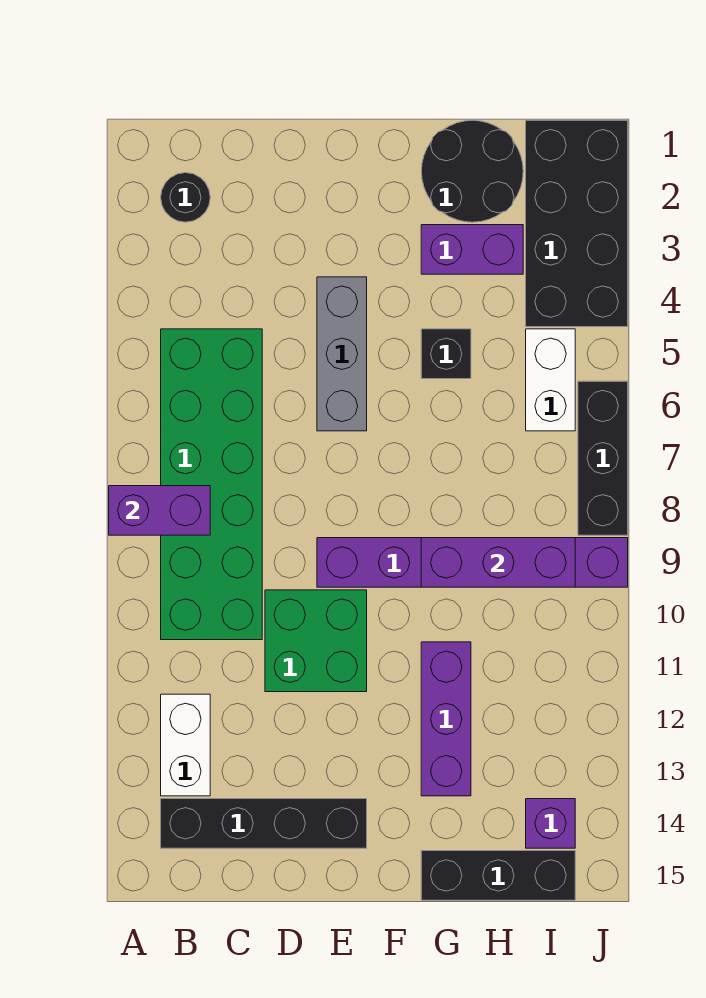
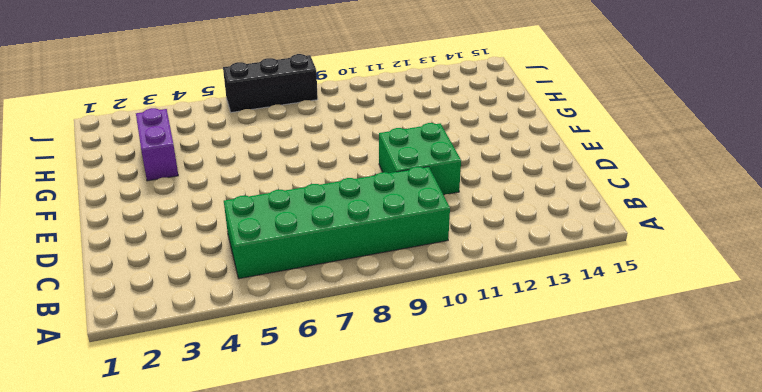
none -> black round brick B2 level 1
none -> white brick B12:B13 level 1
none -> black brick B14:E14 level 1

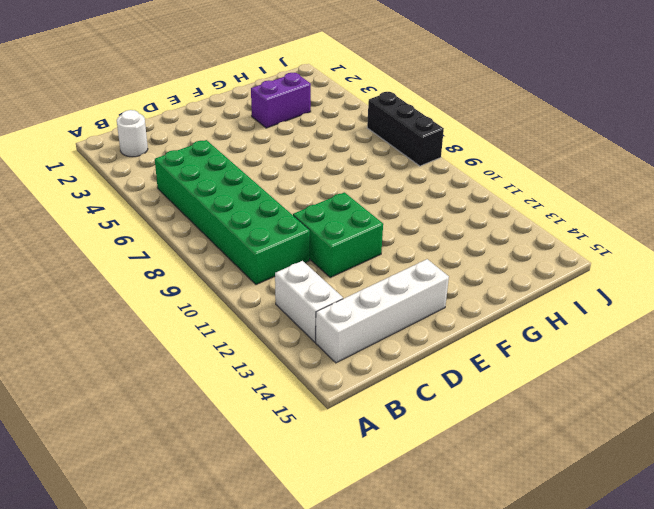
white round brick B2 level 1 -> black round brick B2 level 1
white brick B14:E14 level 1 -> black brick B14:E14 level 1
none -> grey brick E4:E6 level 1
none -> purple brick E9:J9 level 1
none -> black round brick G1:H2 level 1

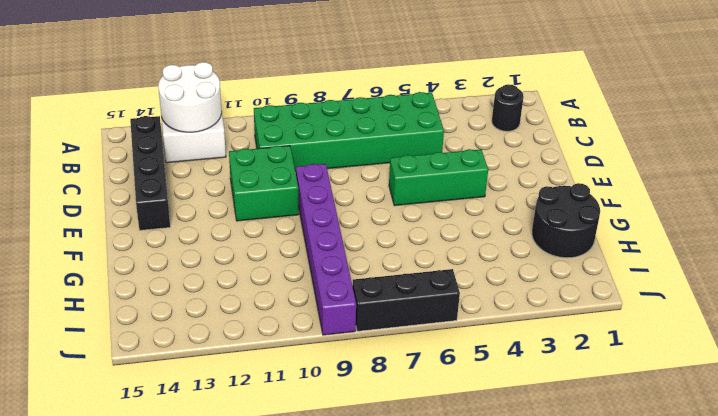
white round brick A12:B13 level 2 -> none
green brick E4:E6 level 1 -> grey brick E4:E6 level 1
none -> purple brick G3:H3 level 1
none -> black brick G5 level 1
none -> purple brick G11:G13 level 1

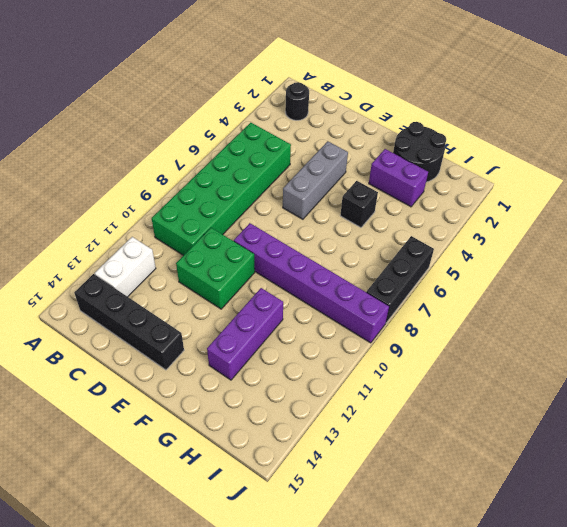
none -> black brick G15:I15 level 1
none -> black brick I1:J4 level 1
none -> white brick I5:I6 level 1

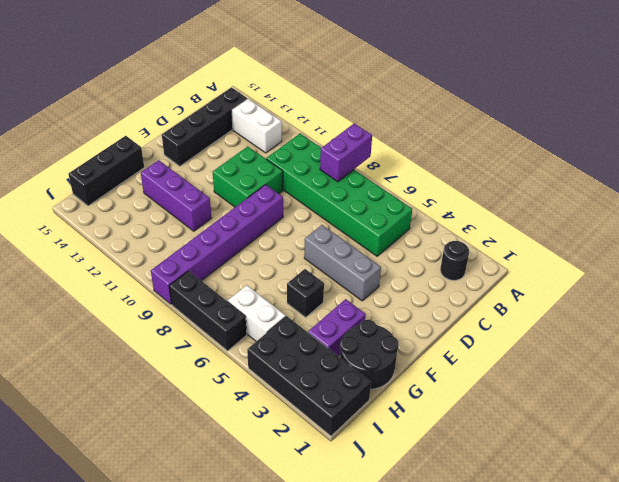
none -> purple brick I14 level 1
none -> purple brick G9:I9 level 2

